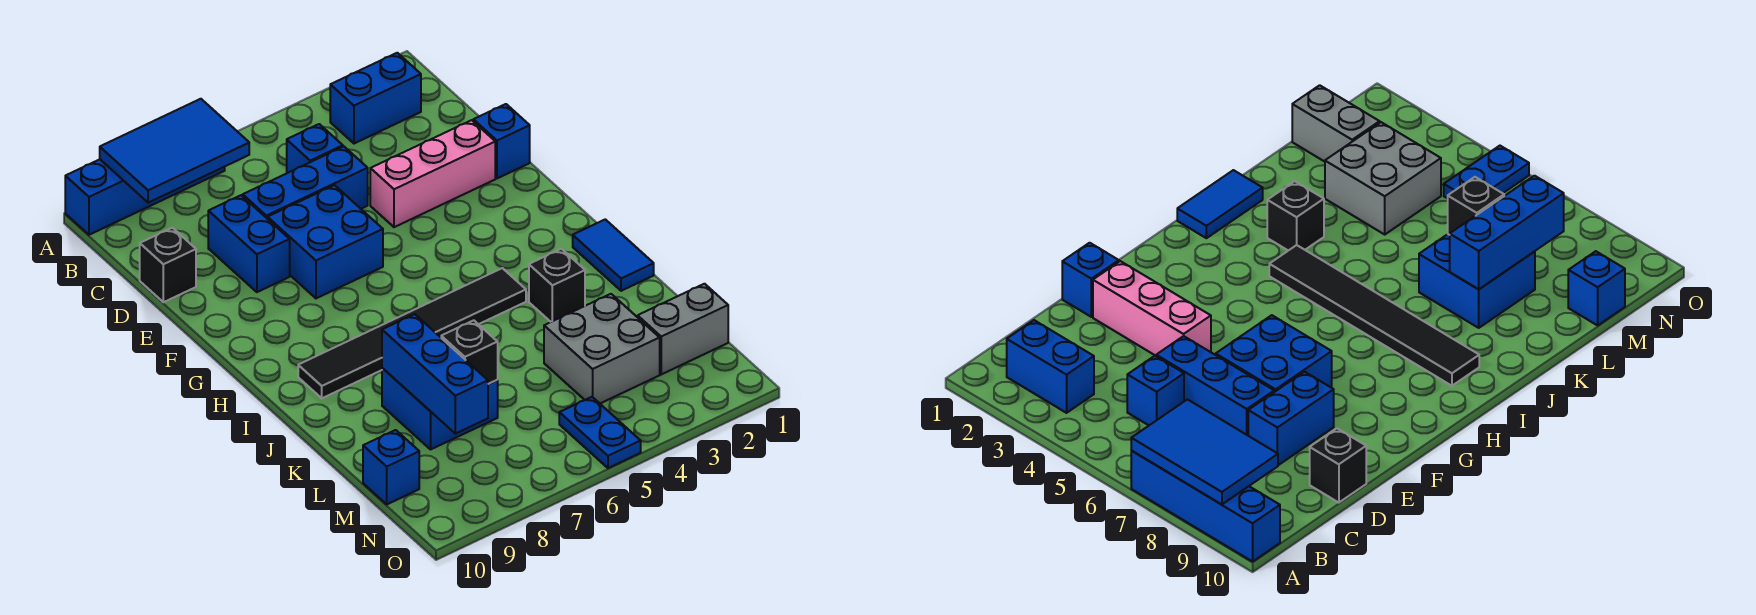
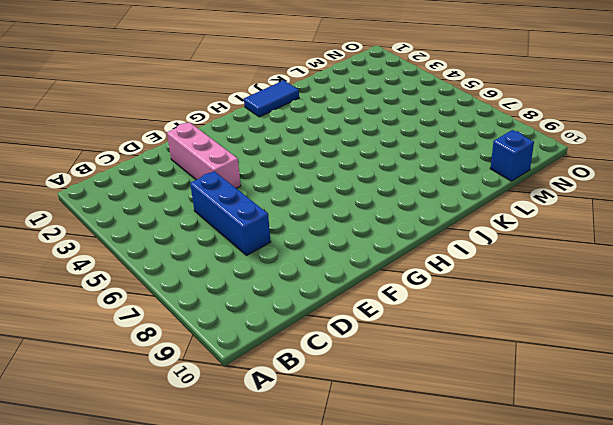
none -> blue brick A7:A10 level 1
none -> blue brick B2:B3 level 1
none -> blue brick C5 level 1

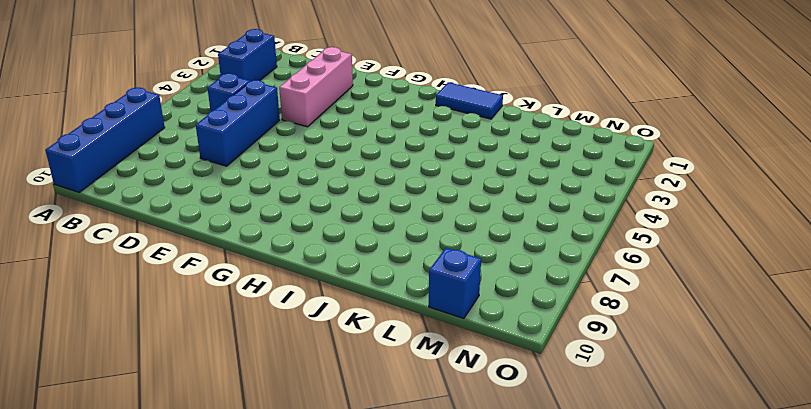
none -> blue brick D8:E8 level 1
none -> black brick D10 level 1
none -> blue brick E1 level 1

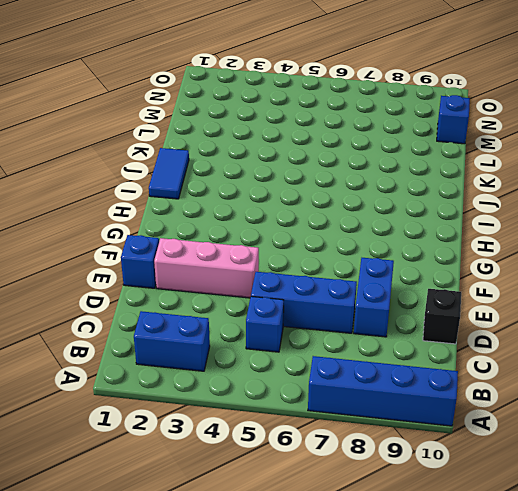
none -> blue brick E6:F7 level 1
none -> black tile I4:I9 level 1
none -> black brick J3 level 1

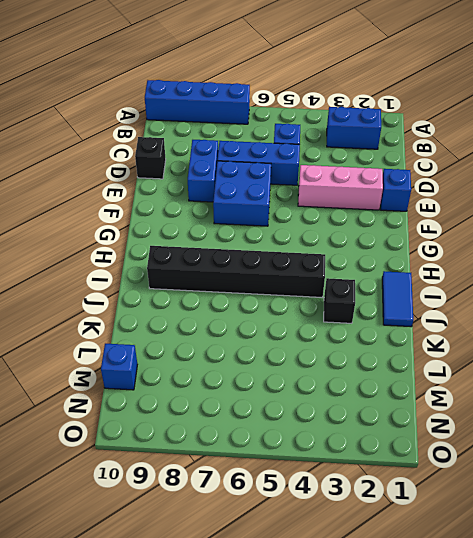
black brick I4:I9 level 1 -> black tile I4:I9 level 1
none -> blue brick K7:L8 level 1
none -> grey brick L3:M4 level 1
none -> grey brick M1:M2 level 1

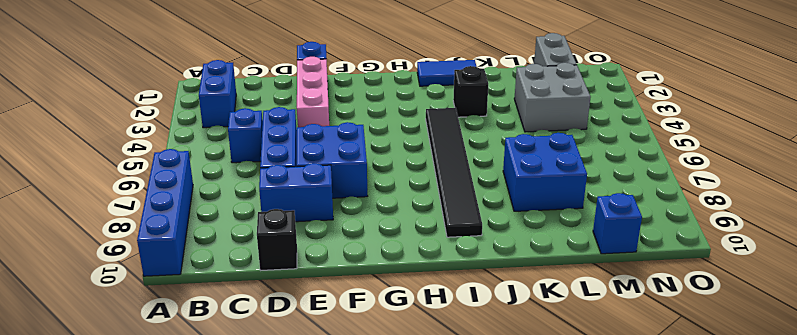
none -> blue plate N5:O5 level 1
none -> blue tile A7:B9 level 2
none -> blue brick K8:M8 level 2

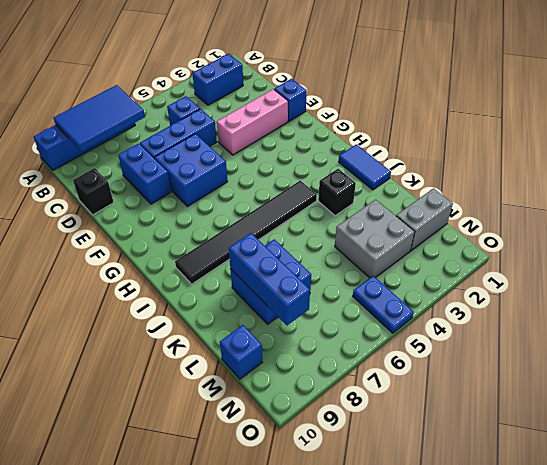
none -> black brick L7 level 2

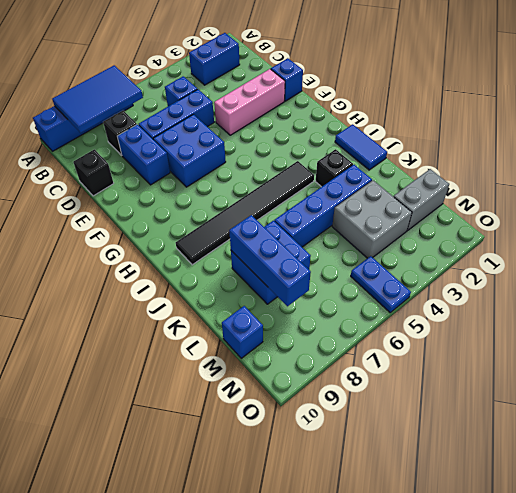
black brick C8 level 1 -> black brick L7 level 2
blue brick K3:K6 level 1 -> none

